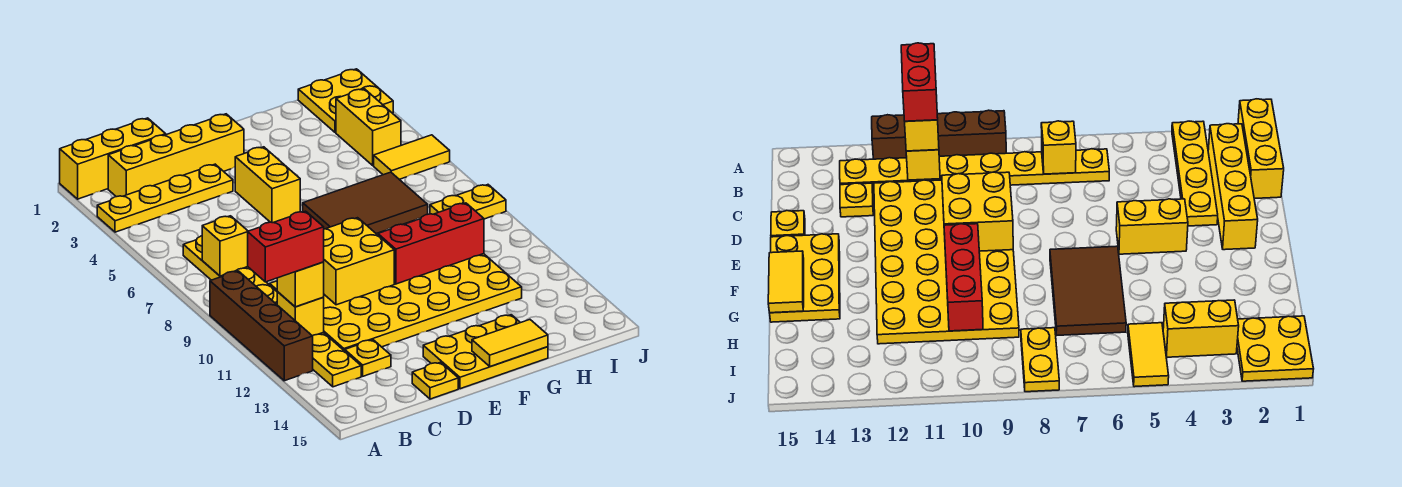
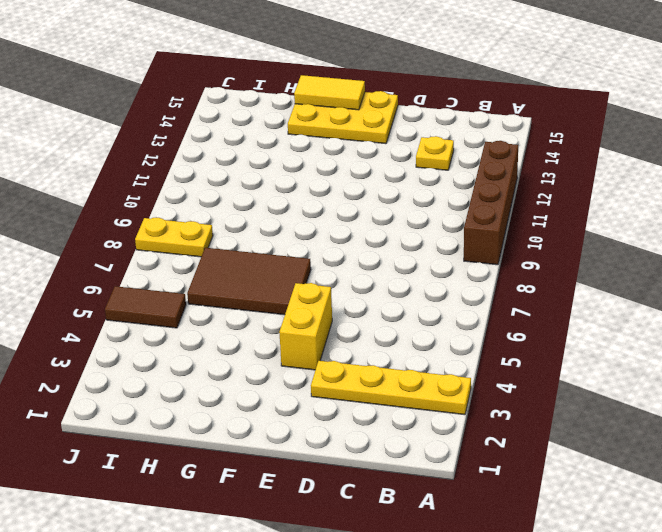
brown tile I5:J5 level 1 -> yellow tile I5:J5 level 1
none -> yellow brick A1:C1 level 1
none -> yellow brick B2:E2 level 1
none -> yellow plate B6:B13 level 1

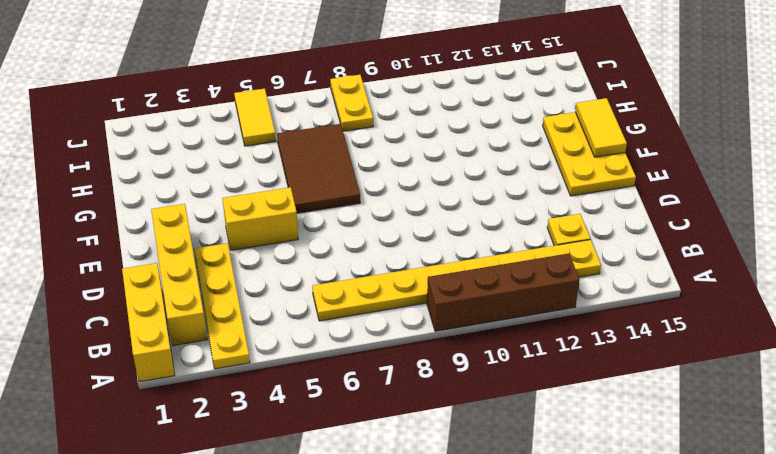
none -> yellow plate C9:H12 level 1
none -> yellow plate D15 level 1
none -> yellow plate I1:J2 level 1

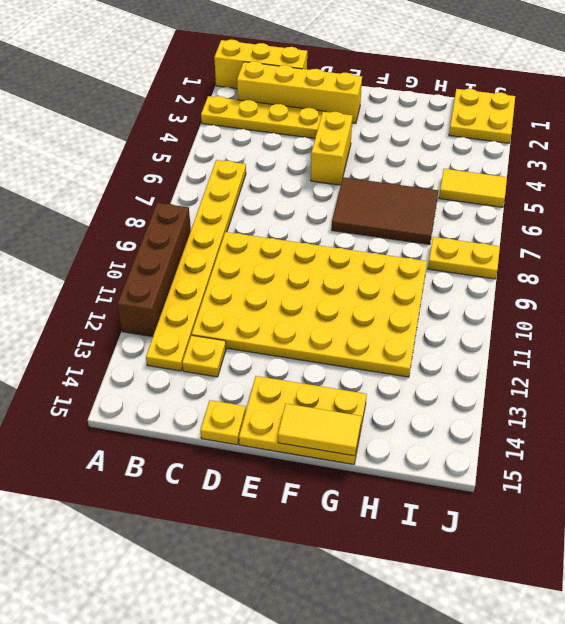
none -> yellow brick I3:I4 level 1
none -> yellow brick B7 level 2
none -> yellow brick B11 level 2

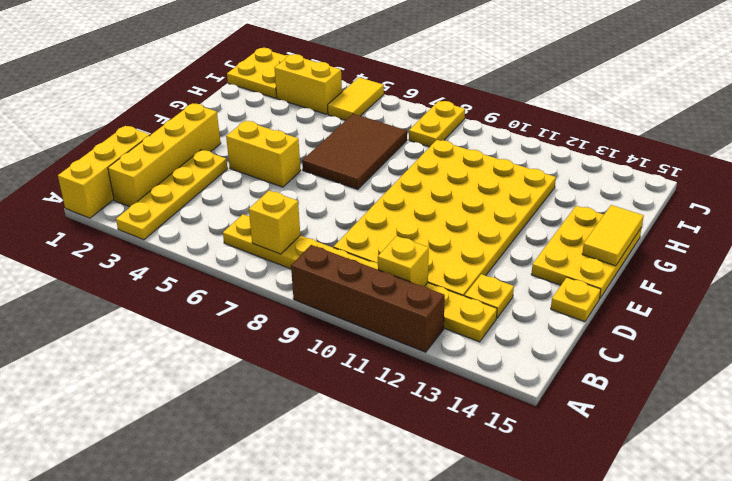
none -> yellow brick D9:E10 level 2
none -> red brick F10:H10 level 2
none -> yellow brick B11 level 3

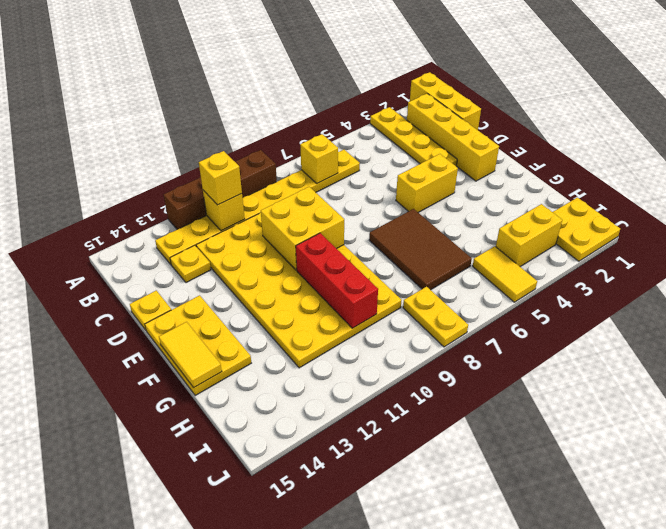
none -> red brick A11:B11 level 4

